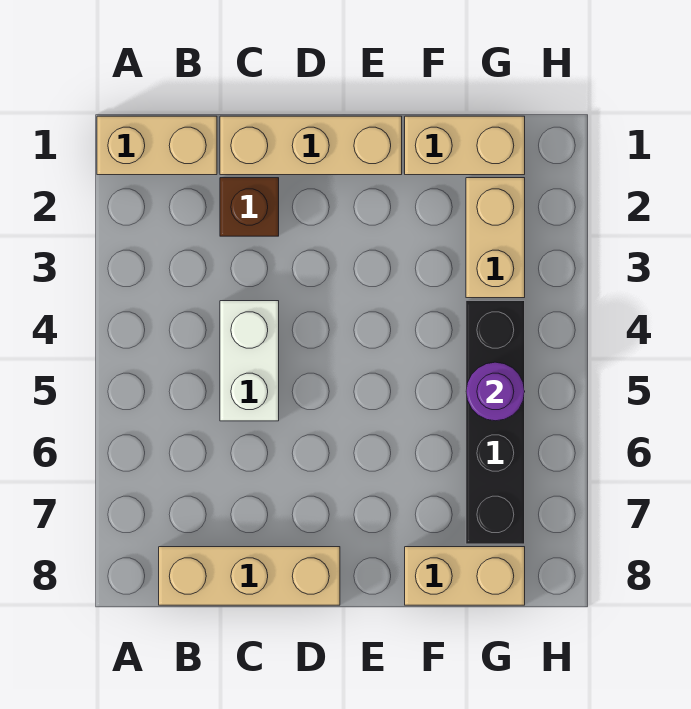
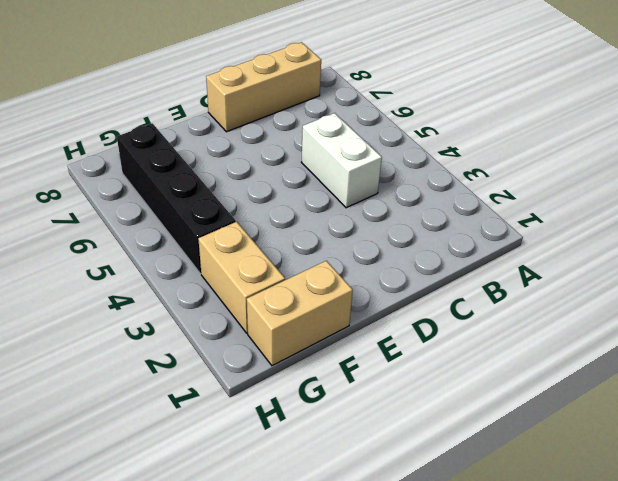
none -> tan brick A1:B1 level 1
none -> tan brick C1:E1 level 1

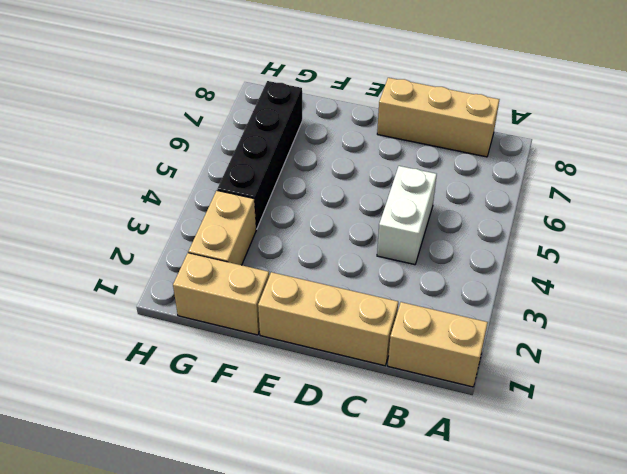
none -> brown brick C2 level 1
none -> tan brick F8:G8 level 1

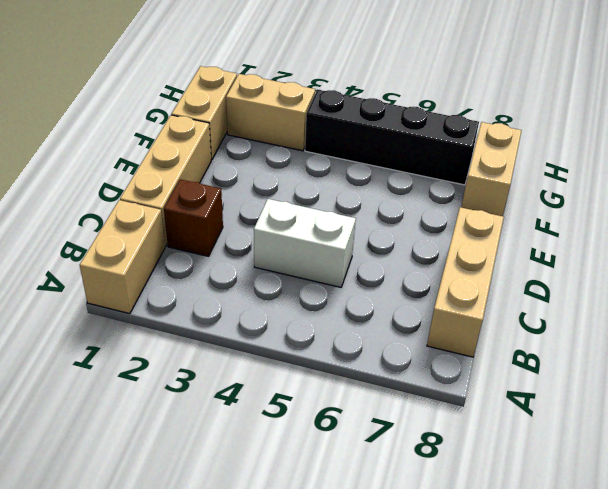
none -> purple round brick G5 level 2

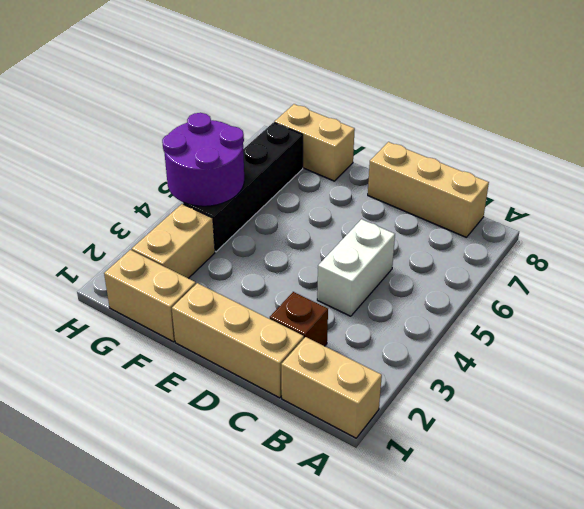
purple round brick G4:H5 level 2 -> purple round brick G5 level 2

